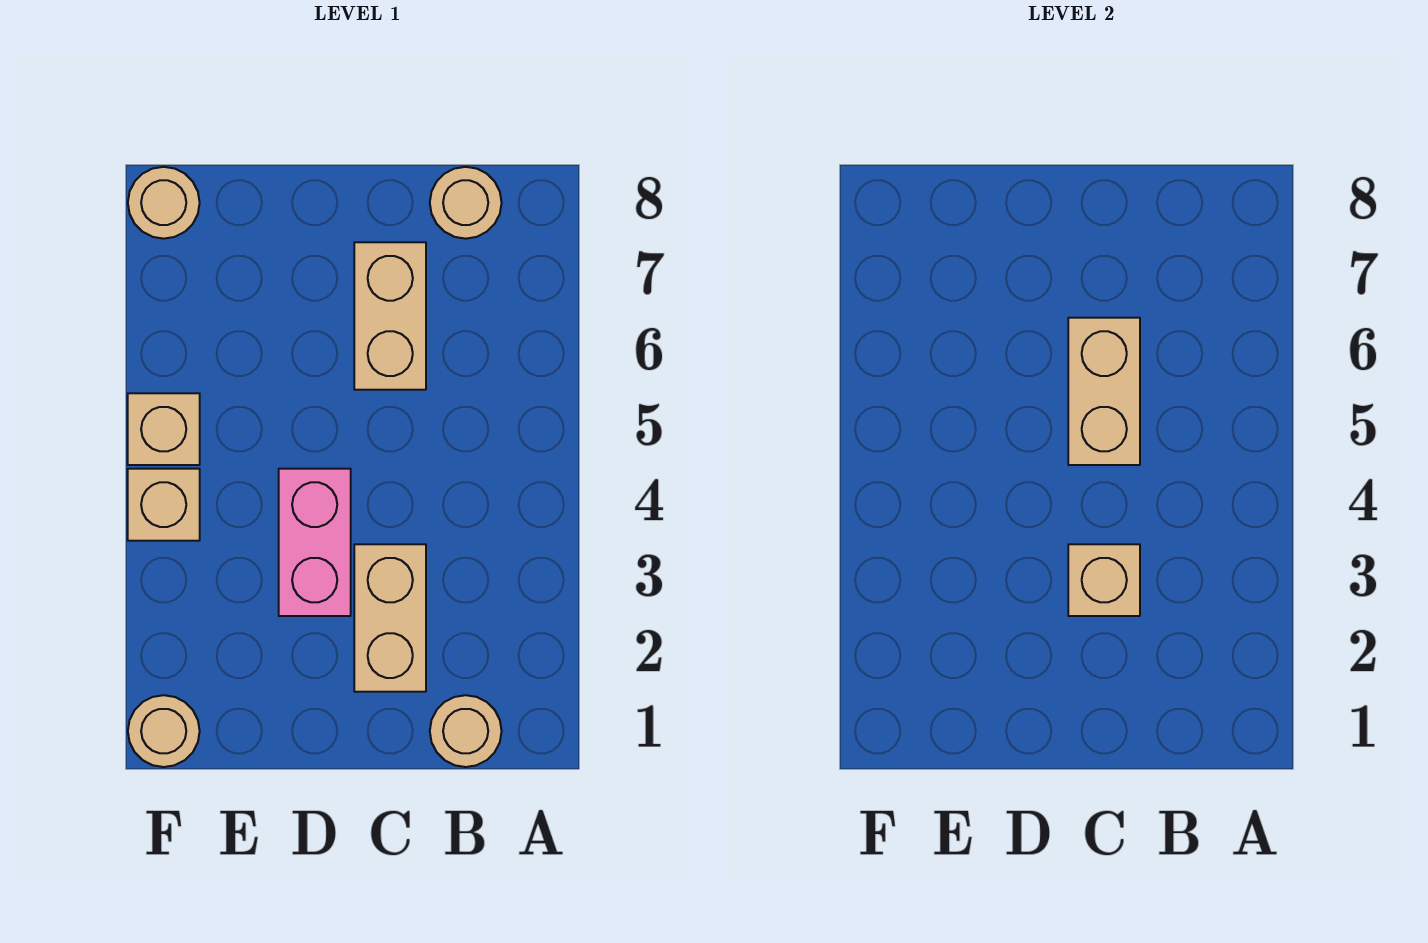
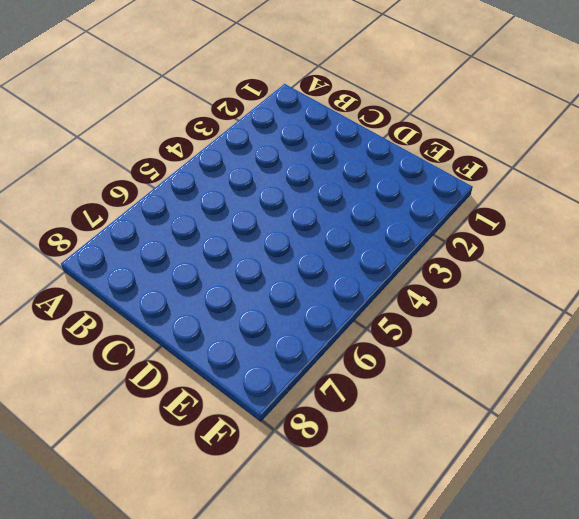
none -> tan round brick B1 level 1
none -> tan round brick B8 level 1

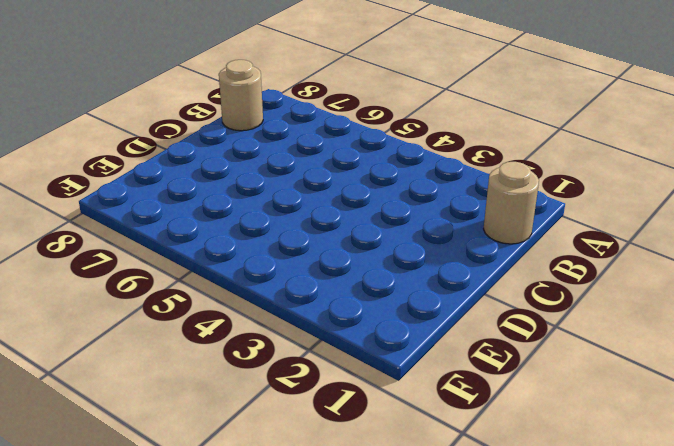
none -> tan brick C2:C3 level 1
none -> tan brick C6:C7 level 1

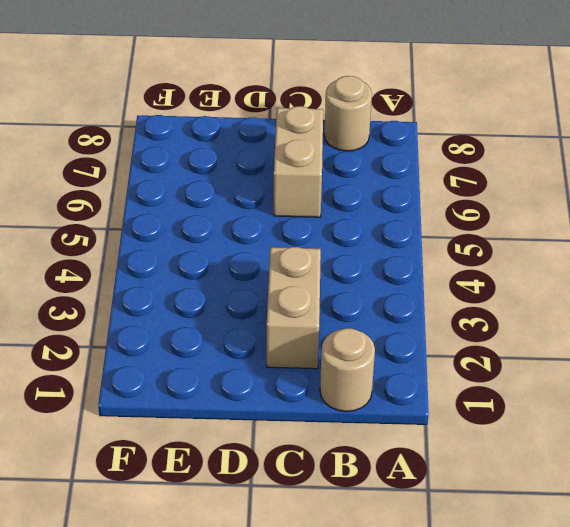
none -> pink brick D3:D4 level 1
none -> tan round brick F1 level 1

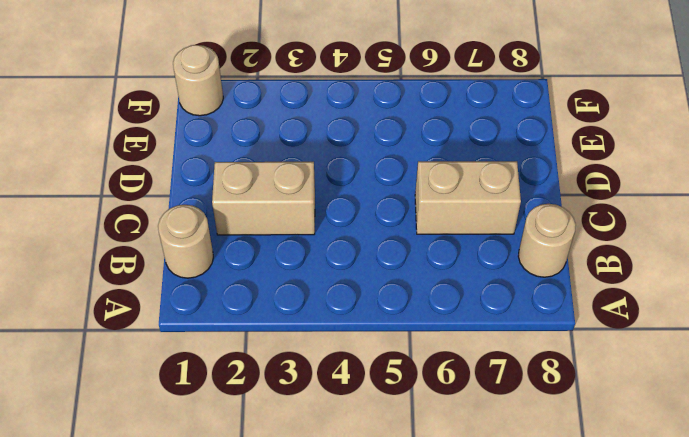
none -> pink brick D3:D4 level 1
none -> tan brick F4 level 1

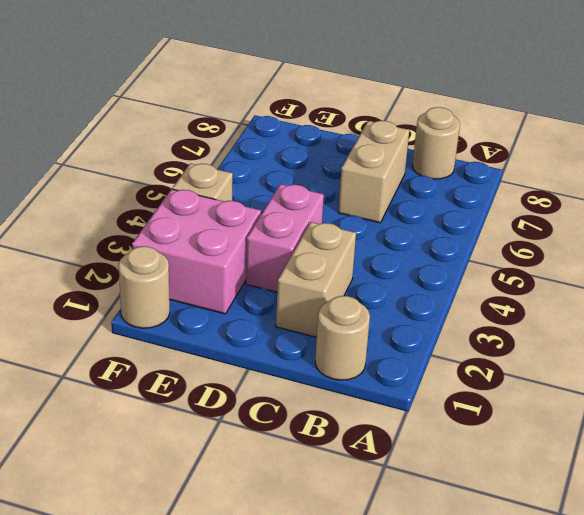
pink brick E2:F3 level 1 -> none
none -> tan brick F5 level 1
none -> tan round brick F8 level 1

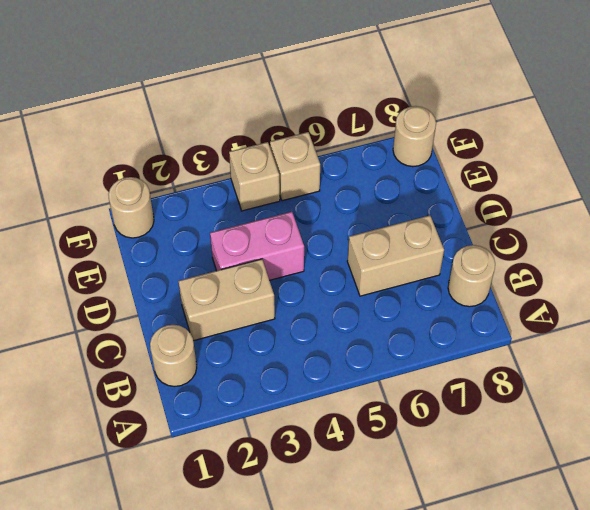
none -> tan brick C3 level 2
none -> tan brick C5:C6 level 2

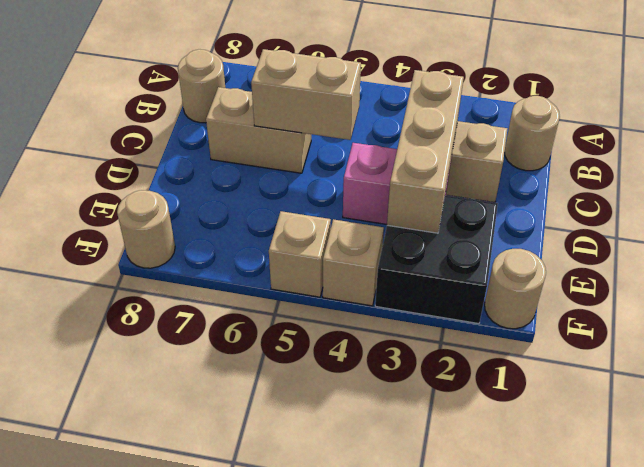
tan brick C3:E3 level 2 -> tan brick C3 level 2
black brick E2:F3 level 1 -> none

